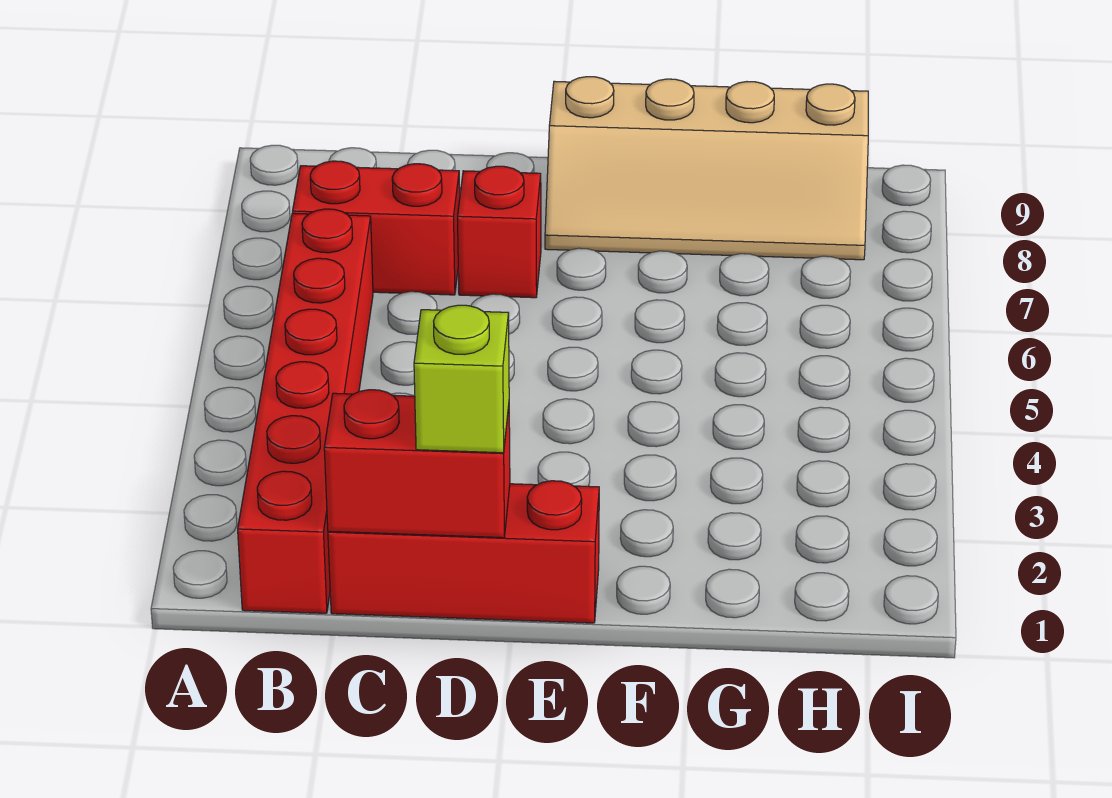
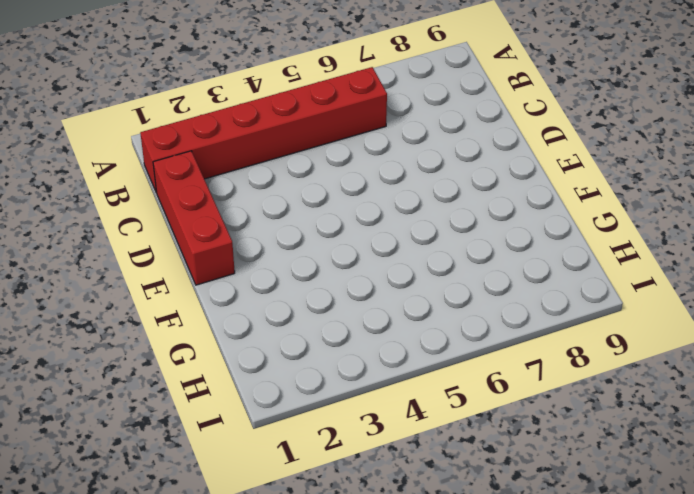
none -> red brick B7:C7 level 1
none -> red brick D7 level 1

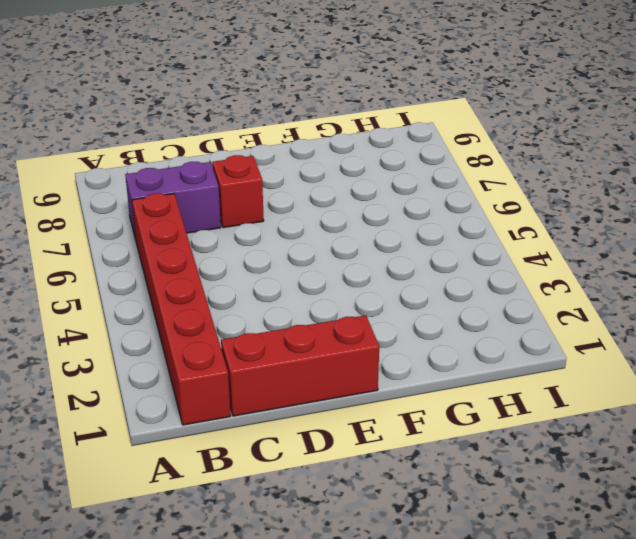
purple brick B7:C7 level 1 -> red brick B7:C7 level 1
none -> tan slope E8:H9 level 1 top 9
none -> red brick C1:D1 level 2

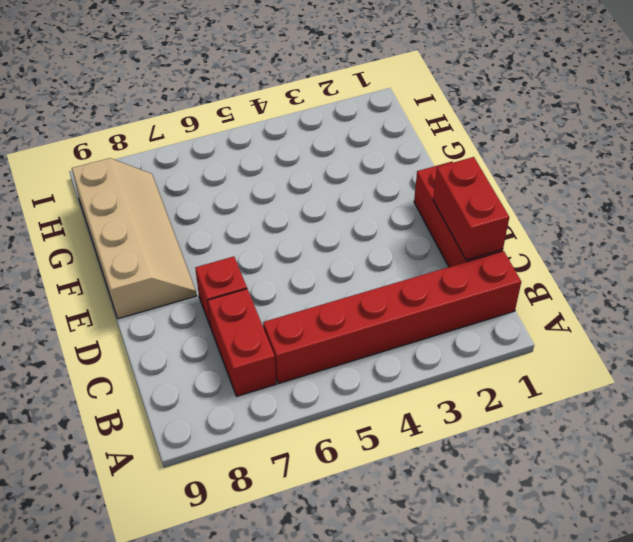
none -> lime brick D1 level 3

